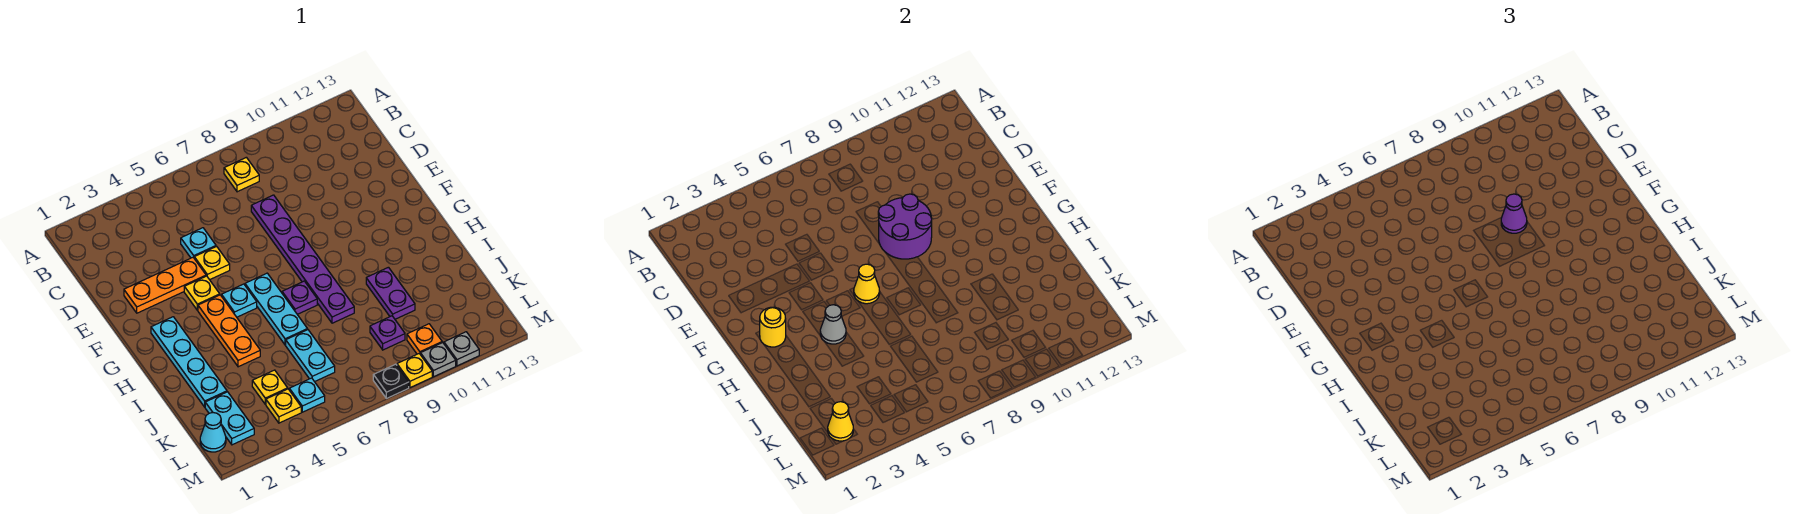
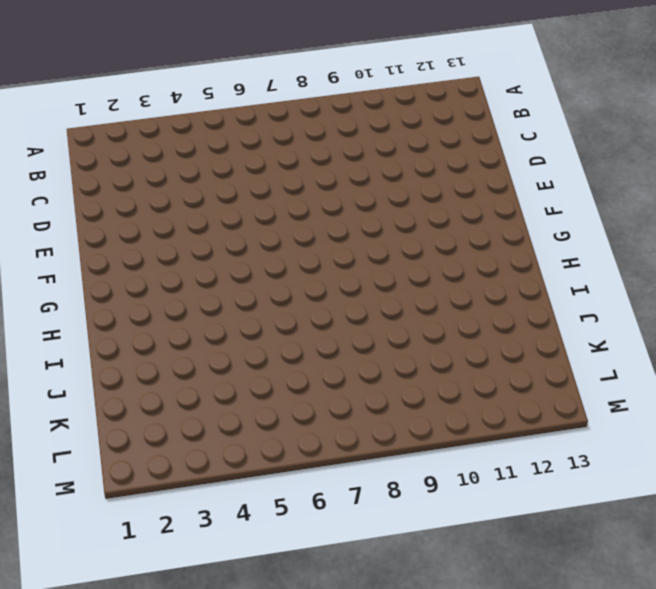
none -> yellow plate B8 level 1
none -> cyan plate D5 level 1
none -> purple plate D8:I8 level 1
none -> orange plate E2:E4 level 1

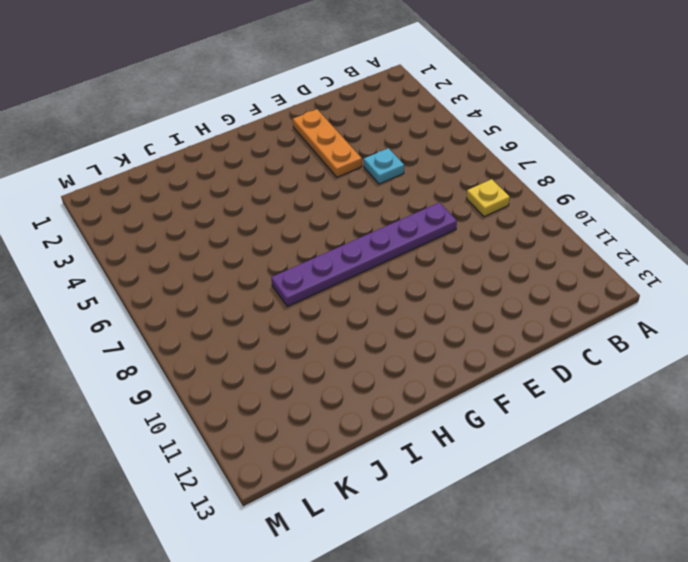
none -> yellow plate E5 level 1
none -> yellow plate F4 level 1
none -> cyan plate G2:J2 level 1
none -> orange plate G4:I4 level 1

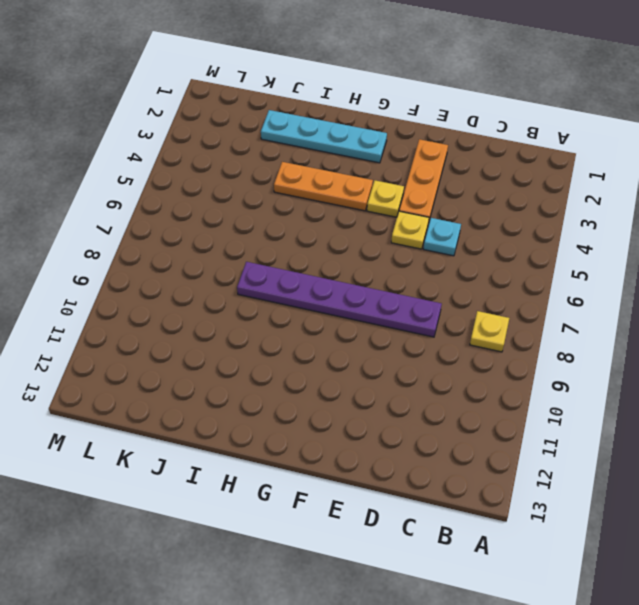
none -> cyan plate G5 level 1
none -> cyan plate G6:I6 level 1
none -> purple plate H7 level 1
none -> purple plate I10:J10 level 1

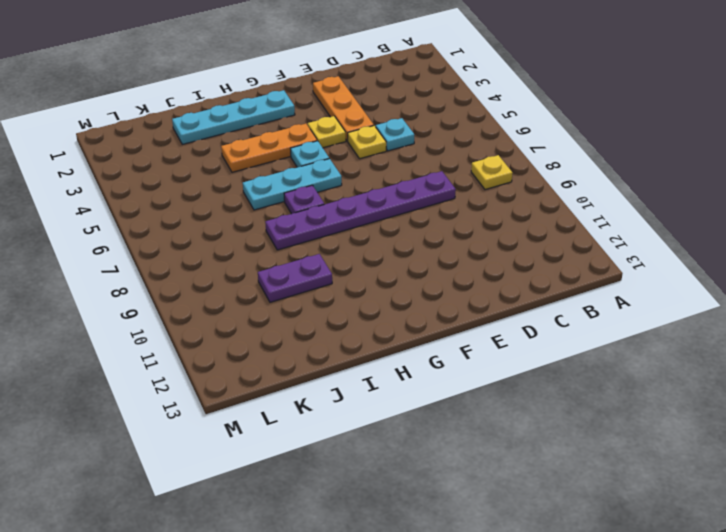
none -> cyan plate J6:K6 level 1
none -> cyan plate K2:L2 level 1
none -> yellow plate K4 level 1
none -> purple plate K9 level 1

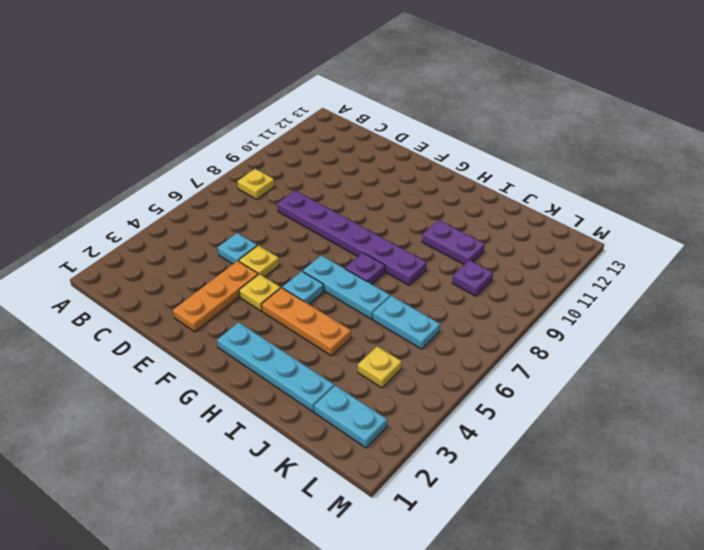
none -> cyan cone L1 level 1
none -> yellow plate L4 level 1
none -> cyan plate L5 level 1
none -> orange plate L10 level 1

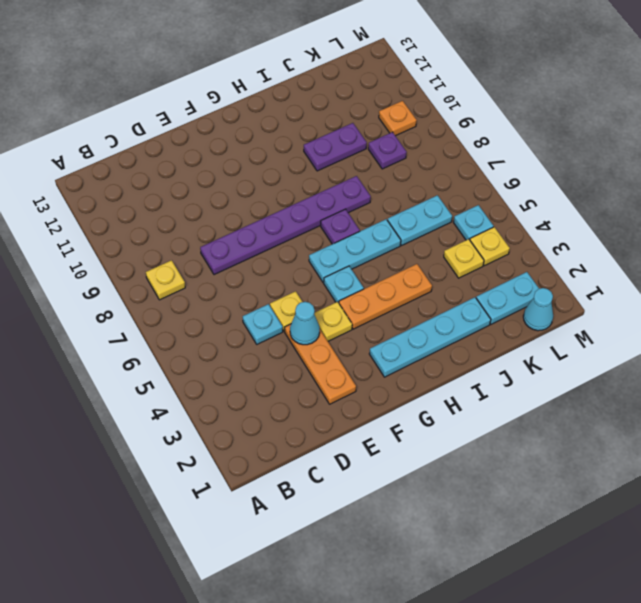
cyan cone E4 level 2 -> none
none -> black plate M8 level 1
none -> yellow plate M9 level 1
none -> grey plate M10 level 1
none -> grey plate M11 level 1

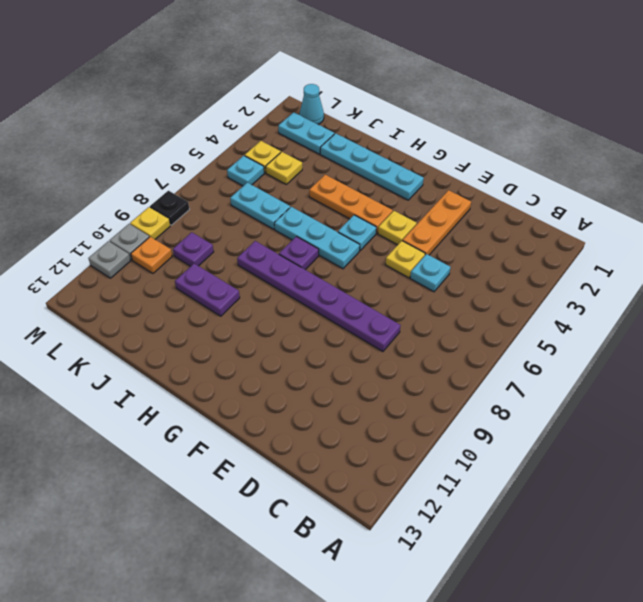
none -> yellow plate B8 level 1
none -> purple round brick E8:F9 level 2
none -> yellow round brick G2 level 2
none -> yellow cone G6 level 2

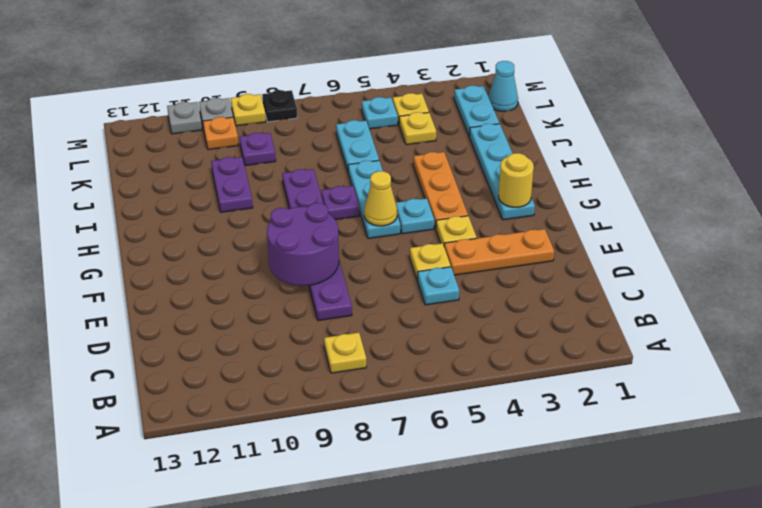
none -> grey cone H4 level 2
none -> yellow cone L2 level 2
none -> purple cone E9 level 3

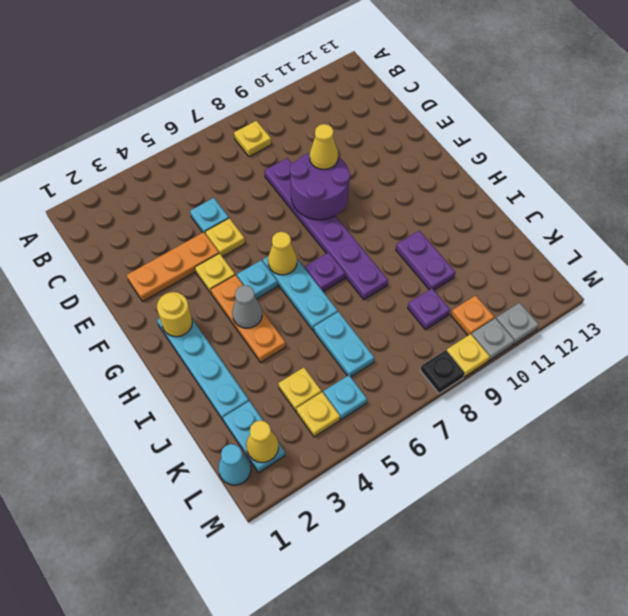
yellow cone E9 level 3 -> purple cone E9 level 3

